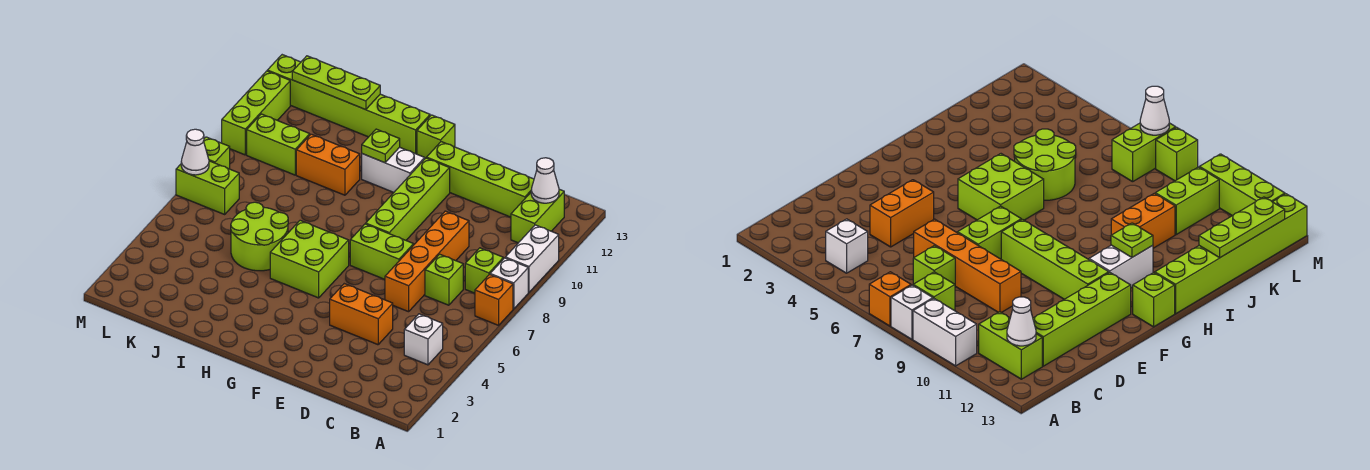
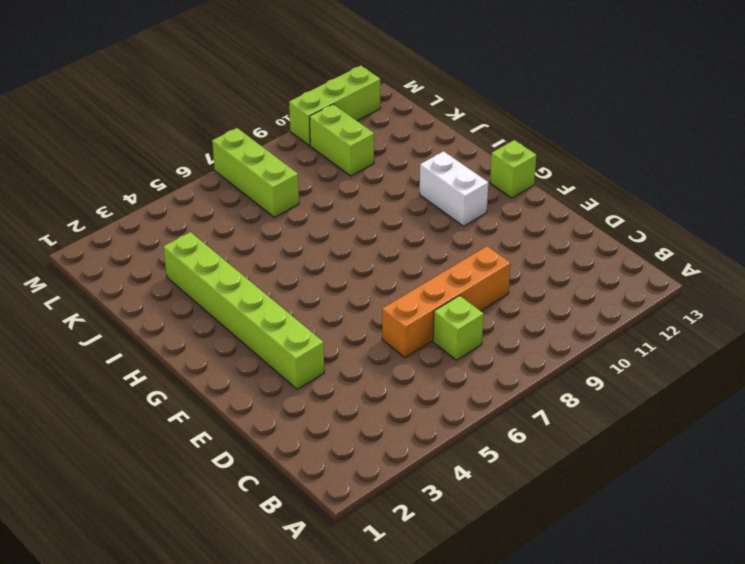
lime brick E3:J3 level 1 -> lime brick H13:M13 level 1
lime brick K7:M7 level 1 -> lime brick L7:M7 level 1
none -> orange brick A7 level 1
none -> white brick A8 level 1
none -> white brick A9:A10 level 1

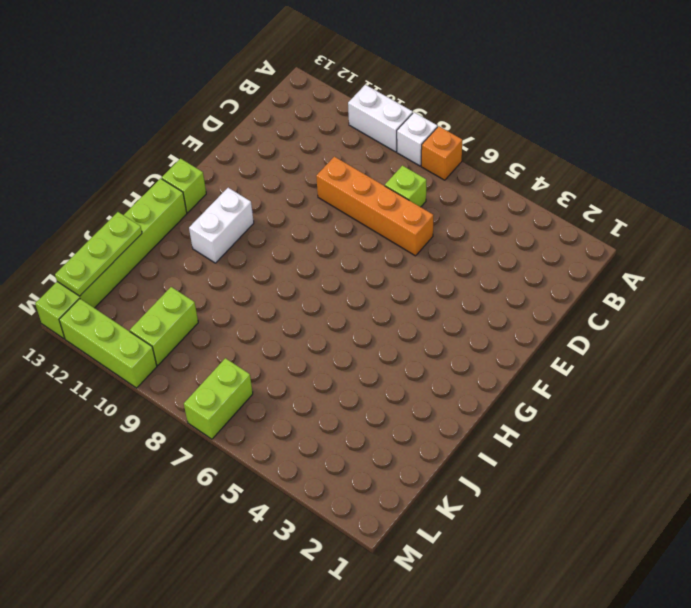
none -> white brick B4 level 1
none -> lime brick B8 level 1
none -> lime brick B11:B12 level 1

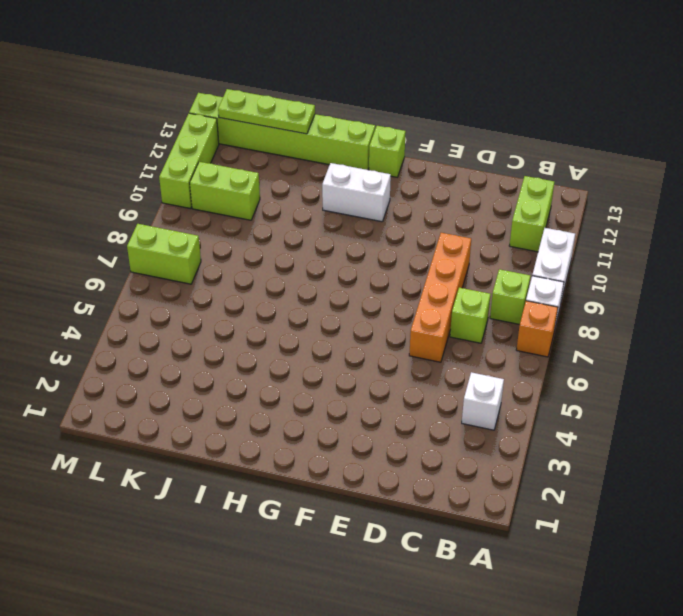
none -> lime brick C12:F12 level 1
none -> orange brick D4:E4 level 1
none -> lime brick E7:F7 level 1

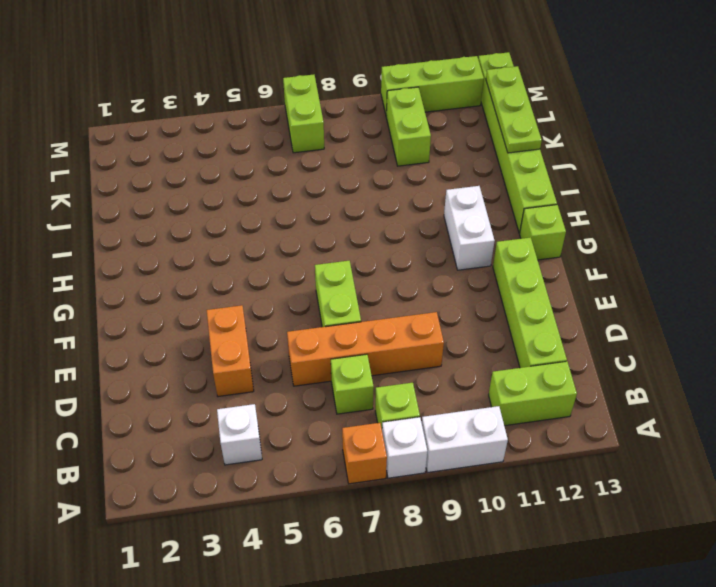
none -> lime brick F8:F11 level 1
none -> lime brick G5:H6 level 1
none -> lime round brick I5:J6 level 1

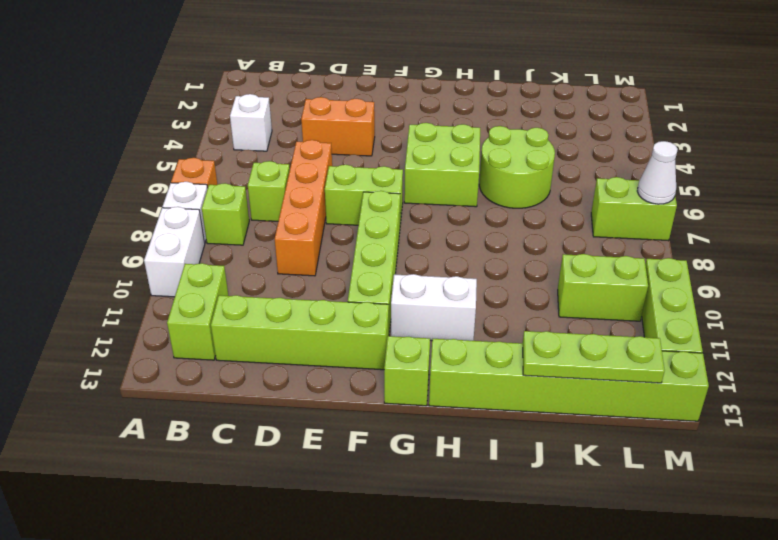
none -> orange brick I10:J10 level 1
none -> lime brick M8 level 1
none -> white cone B12 level 2

